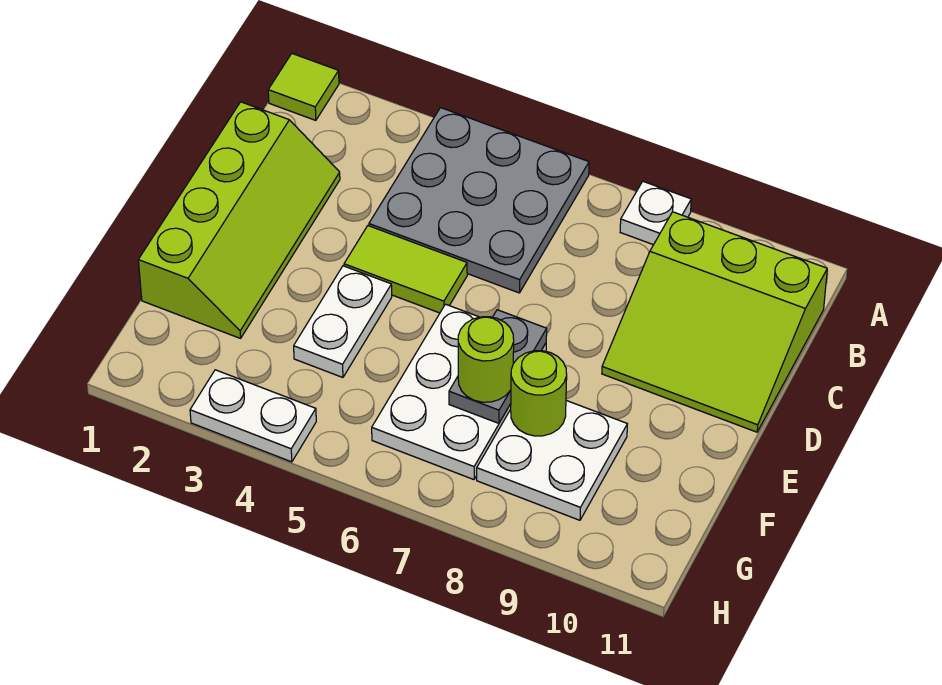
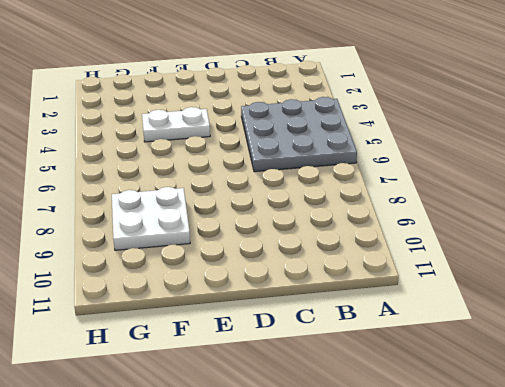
none -> lime tile A1 level 1
none -> white plate A8 level 1
none -> lime slope B9:D11 level 1 top B

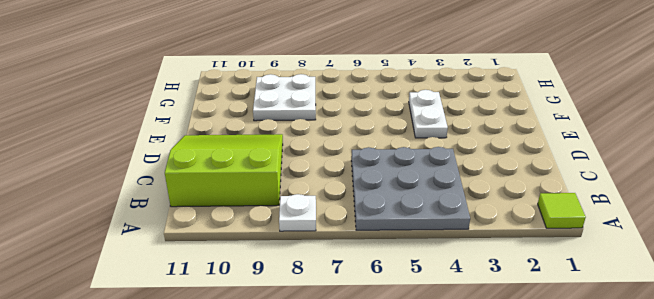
none -> lime slope C1:F2 level 1 top 1
none -> lime tile D4:D5 level 1
none -> white plate E6:G7 level 1

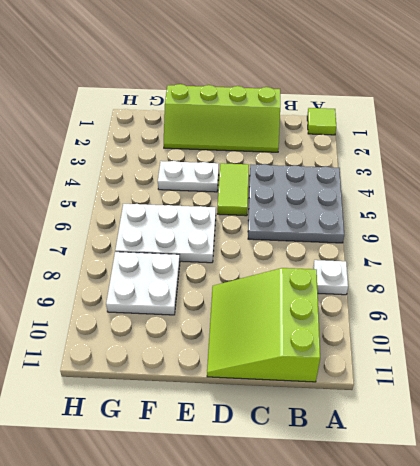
none -> white plate H3:H4 level 1
none -> grey plate E7:F7 level 2
none -> lime round brick F8 level 2

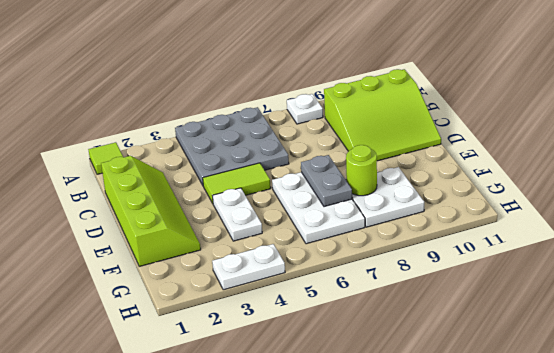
none -> lime round brick F7 level 3

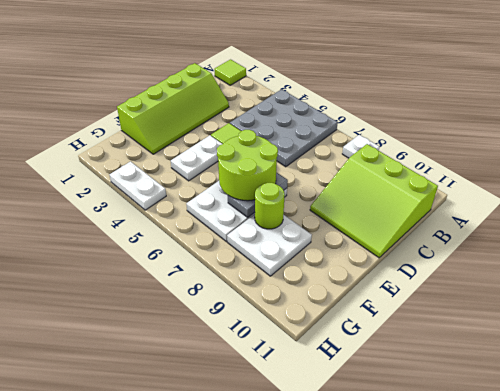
lime round brick E6:F7 level 3 -> lime round brick F7 level 3

